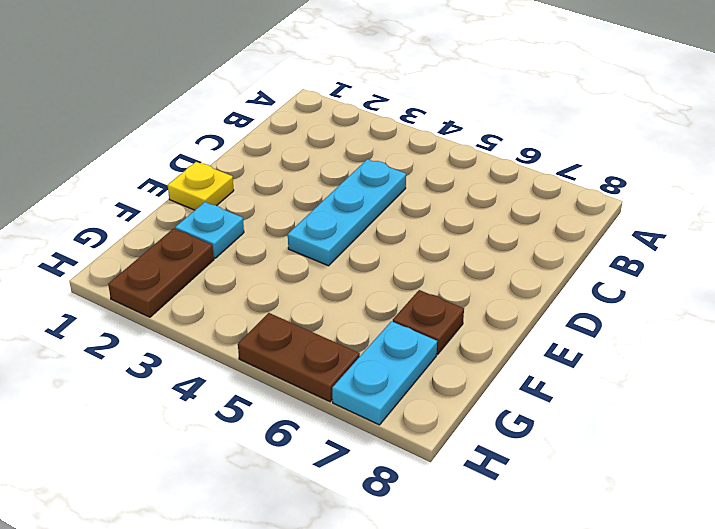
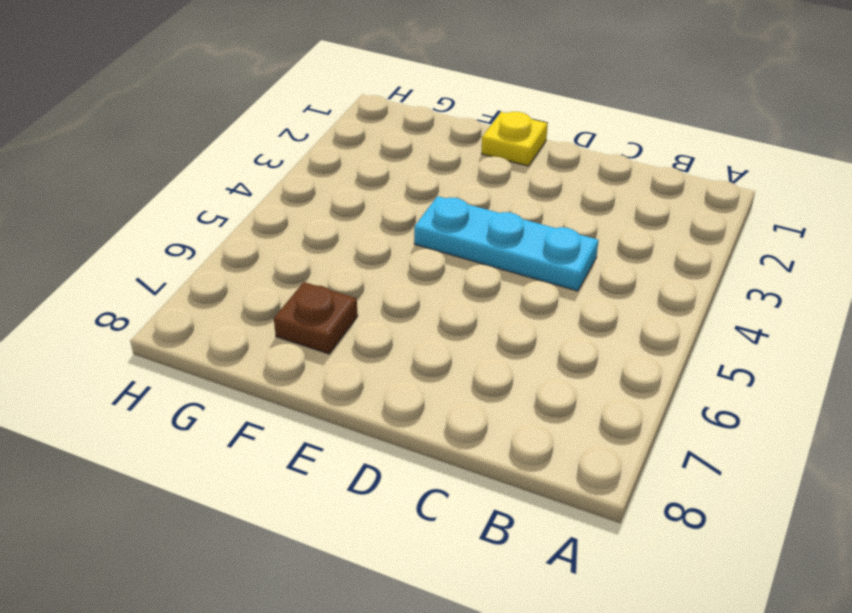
none -> cyan plate F2 level 1
none -> brown plate G2:H2 level 1

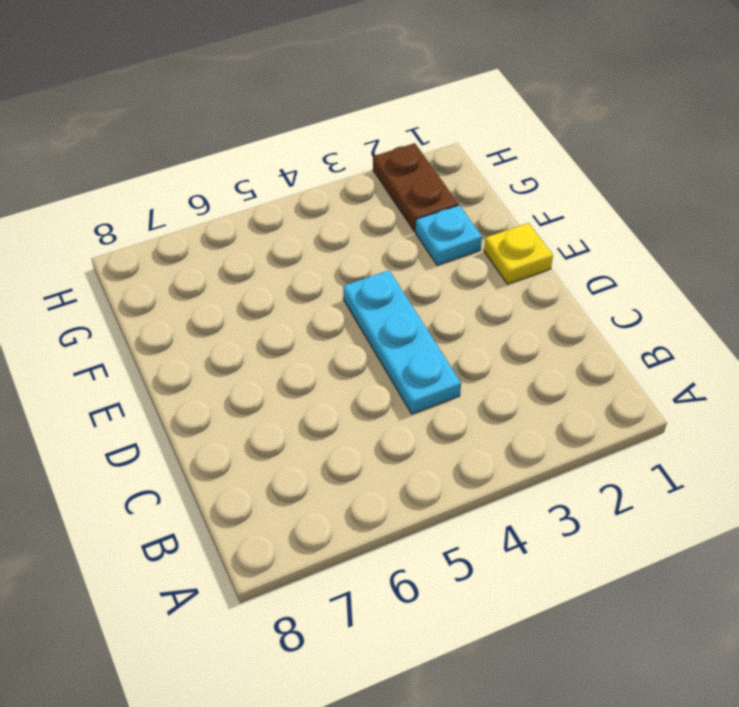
none -> brown plate F7 level 1
none -> cyan plate G7:H7 level 1

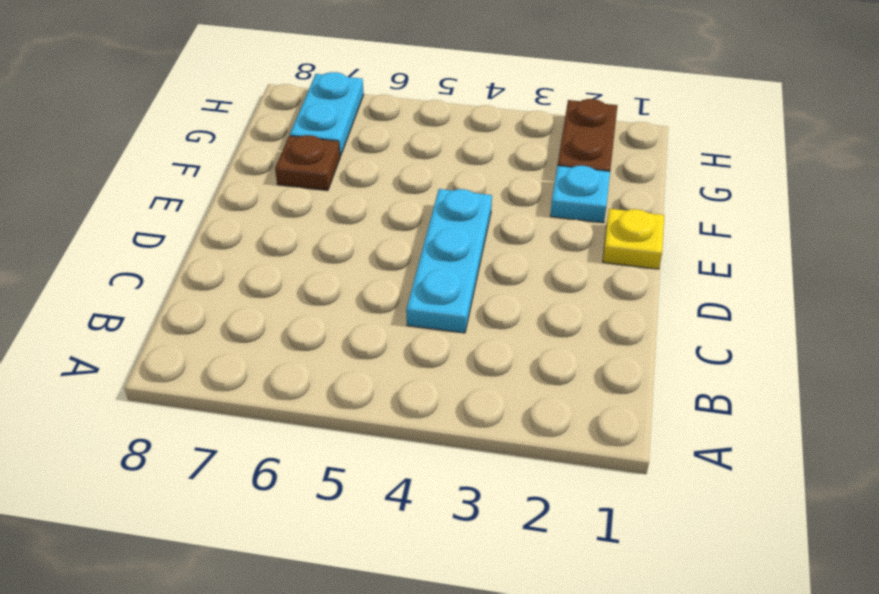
none -> brown plate H5:H6 level 1

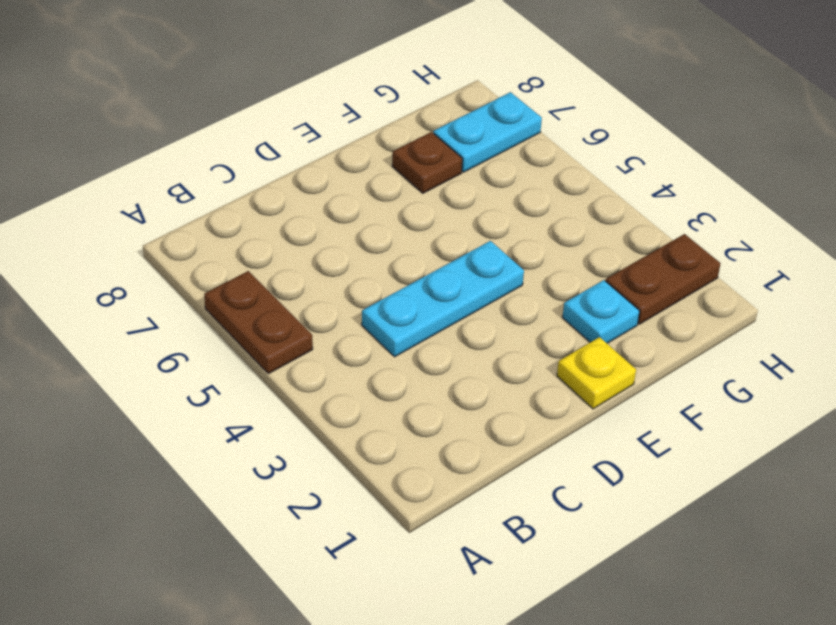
brown plate A5:A6 level 1 -> brown plate H5:H6 level 1

